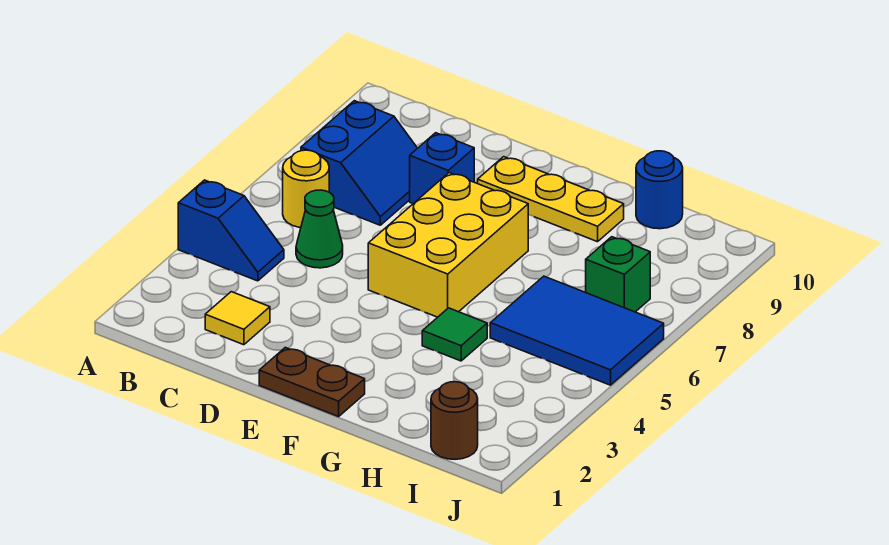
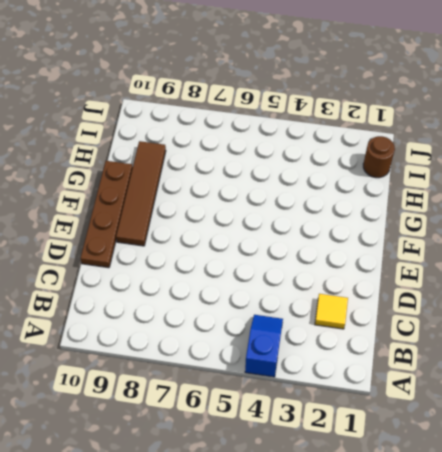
brown plate D10:G10 level 1 -> none
brown tile E9:H9 level 1 -> yellow plate E9:G9 level 1
none -> yellow round brick B6 level 1
none -> blue slope B7:C8 level 1 top B
none -> green cone C5 level 1

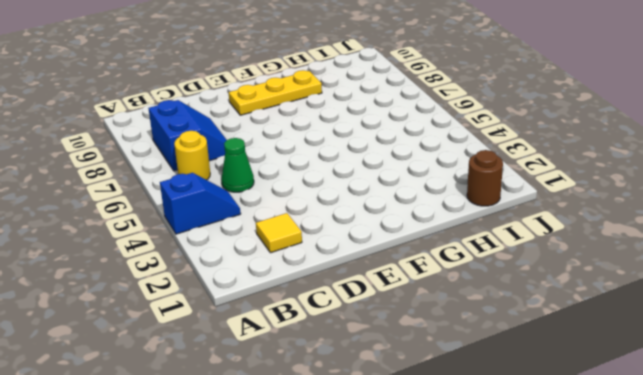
none -> blue brick D8 level 1
none -> brown plate E1:F1 level 1
none -> yellow brick E5:F7 level 1

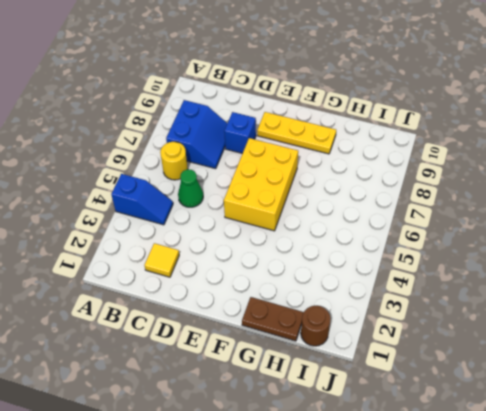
brown plate G1:H1 level 1 -> brown plate E1:F1 level 1
none -> green tile G4 level 1
none -> blue tile H5:J6 level 1
none -> blue round brick H10 level 1

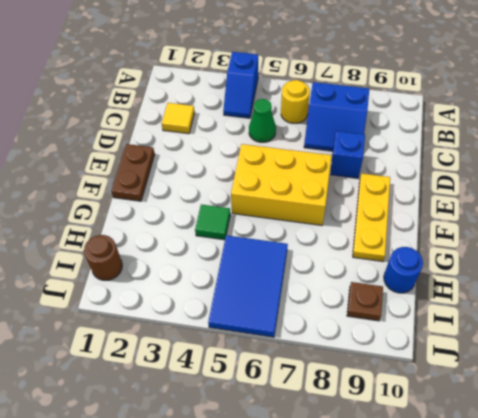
brown plate I9 level 1 -> none
none -> green brick I7 level 1

